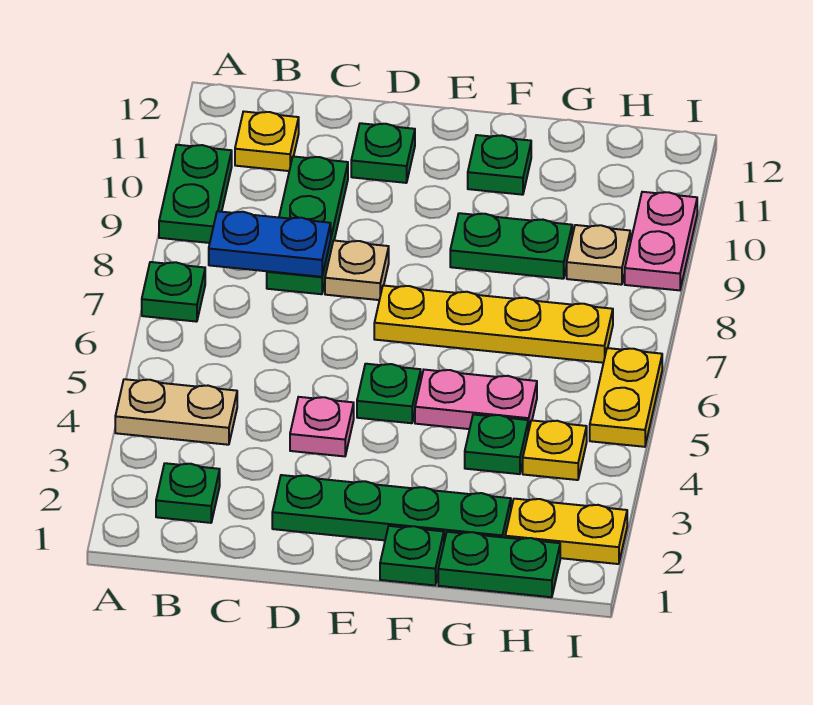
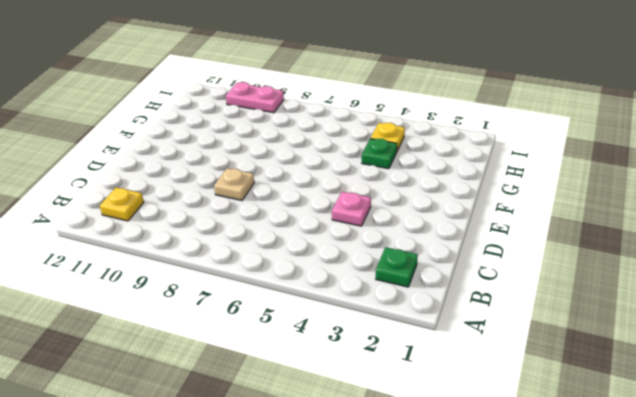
none -> tan plate A4:B4 level 1
none -> green plate A7 level 1
none -> green plate A9:A10 level 1

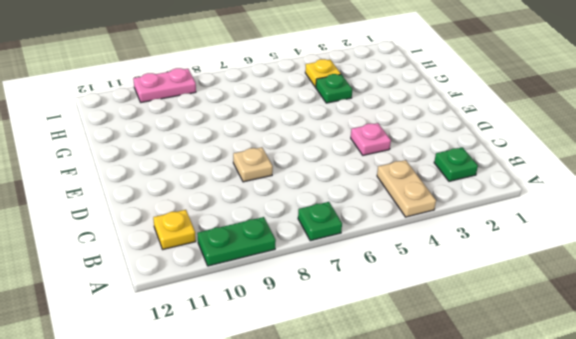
none -> green plate C8:C10 level 1
none -> green plate D2:G2 level 1
none -> green plate D11 level 1

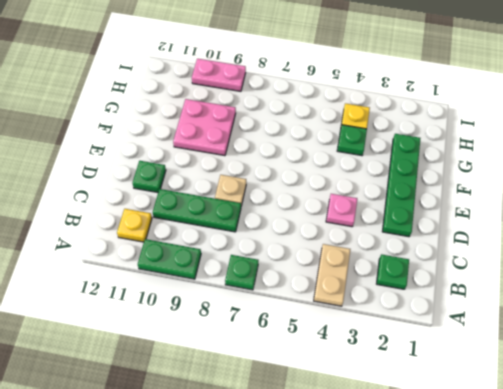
pink plate F9:G10 level 1 -> green plate F9:G9 level 1
none -> green plate E5 level 1
none -> yellow plate E7:H7 level 1
none -> green plate F1 level 1

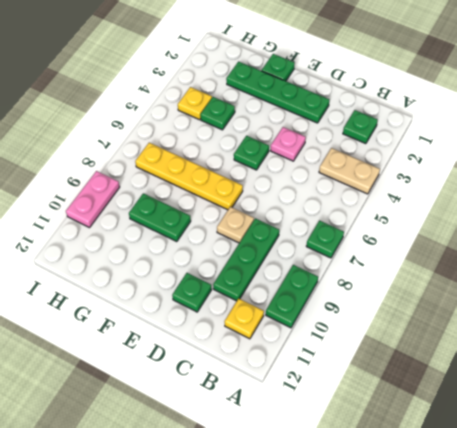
none -> pink plate F5:G5 level 1
none -> green plate F11 level 1
none -> green plate G1:H1 level 1

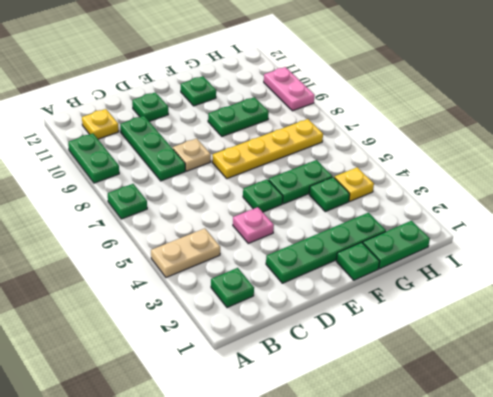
green plate F5:G5 level 1 -> pink plate F5:G5 level 1
none -> yellow plate H2:I2 level 1
none -> tan plate H9 level 1
none -> yellow plate I5:I6 level 1

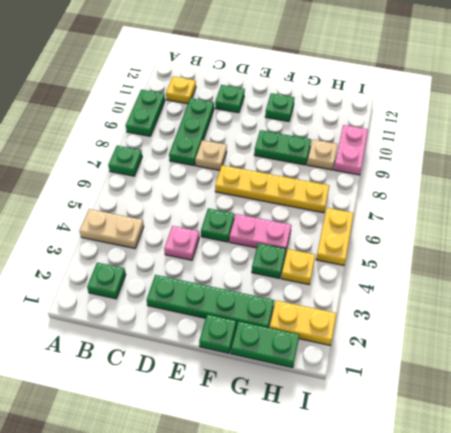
none -> blue plate B8:C8 level 2

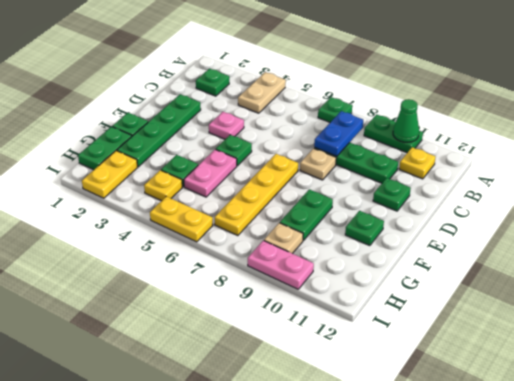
green cone A10 level 2 -> none

